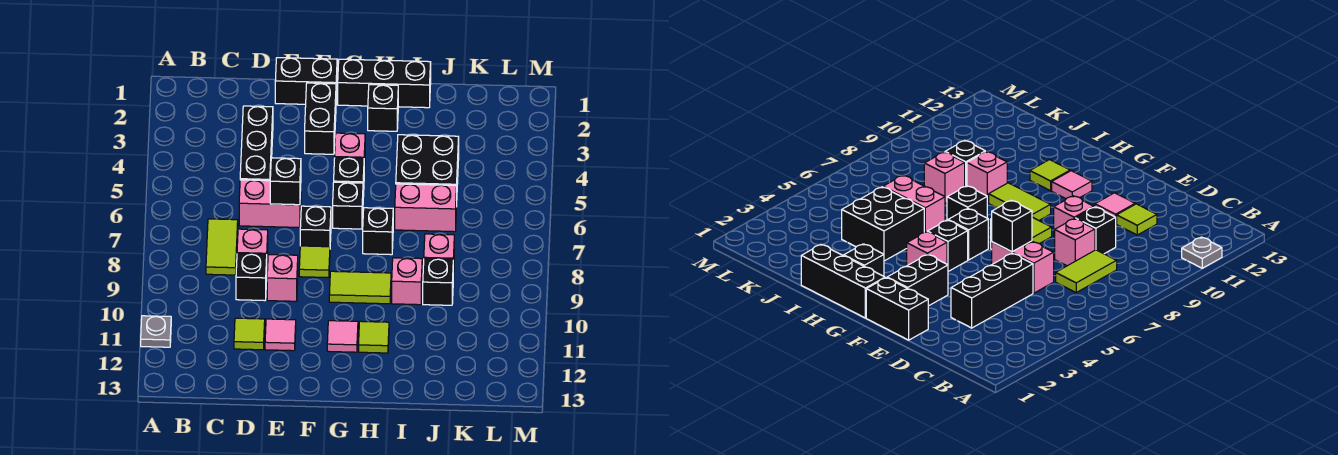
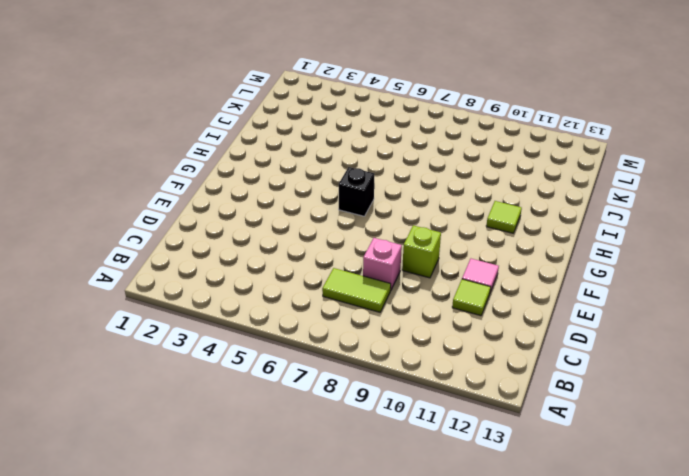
lime brick E9 level 1 -> pink brick E9 level 1
none -> grey plate A11 level 1
none -> black brick D3:D5 level 1
none -> pink brick D6:E6 level 1

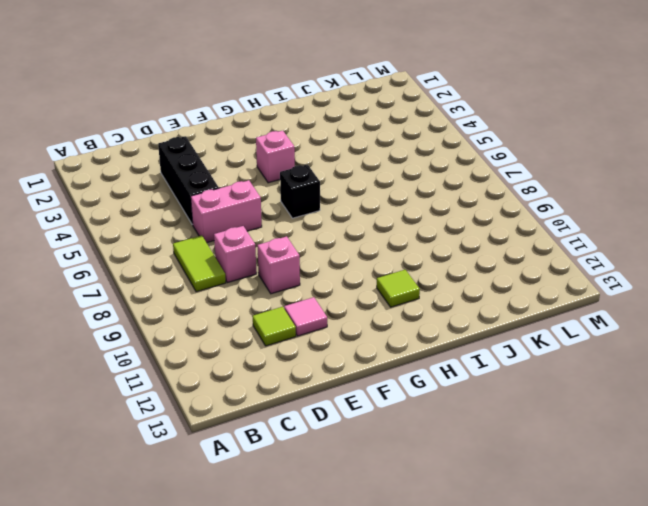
none -> grey plate A11 level 1
none -> black brick D9 level 1
none -> black brick E1:F1 level 1

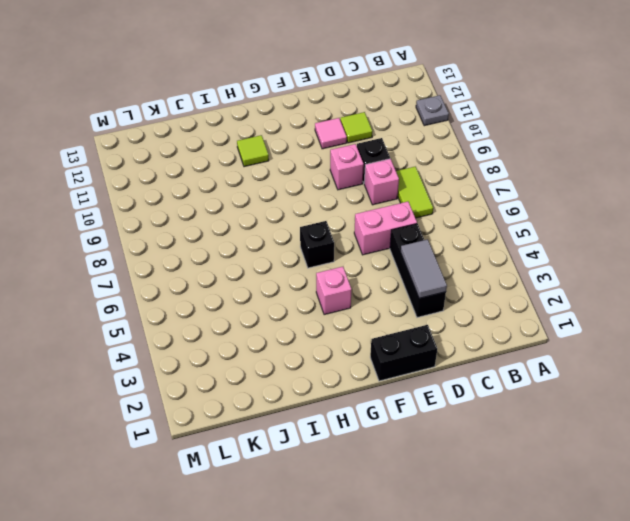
grey tile D3:D4 level 2 -> none
none -> black brick F2:F3 level 1
none -> black brick F7 level 1
none -> lime tile F8 level 1

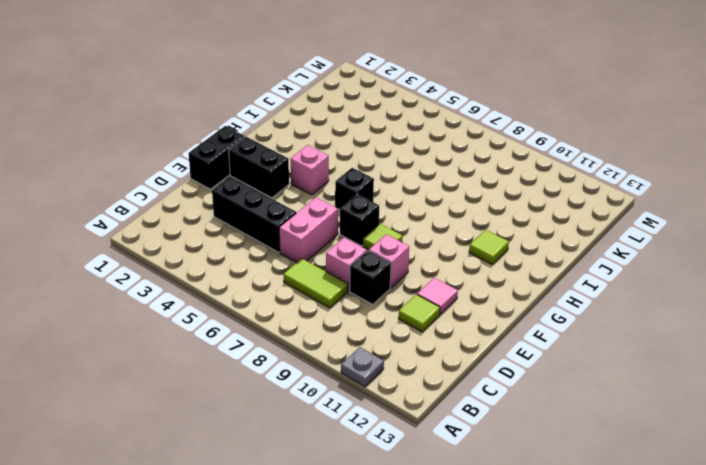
none -> black brick G1:I1 level 1
none -> black brick G5 level 1
none -> lime tile G9:H9 level 1

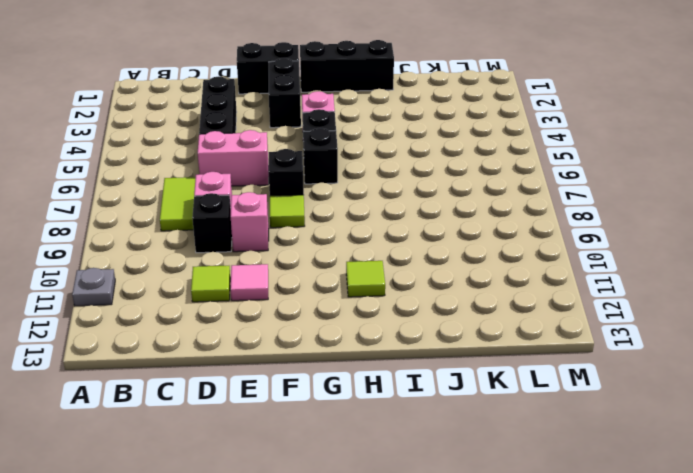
none -> lime tile G9:H9 level 1
none -> pink tile G11 level 1
none -> black brick H2 level 1

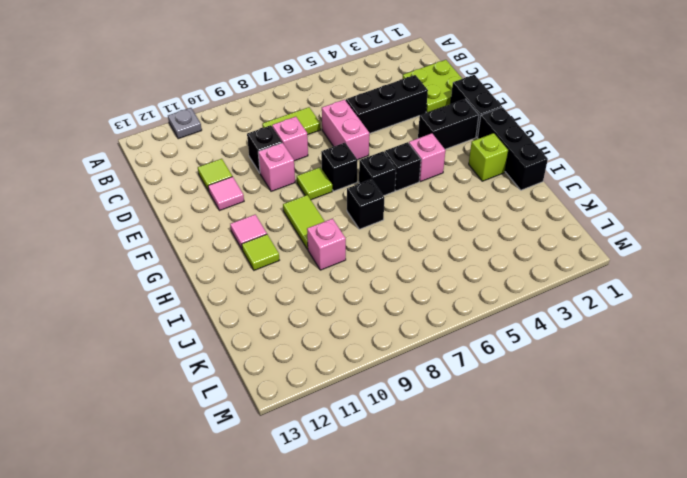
lime plate C1:D2 level 1 -> none
lime brick H2 level 1 -> black brick H2 level 1
none -> black brick I4:J5 level 1
none -> pink brick I6:J6 level 1
none -> pink brick J8 level 1

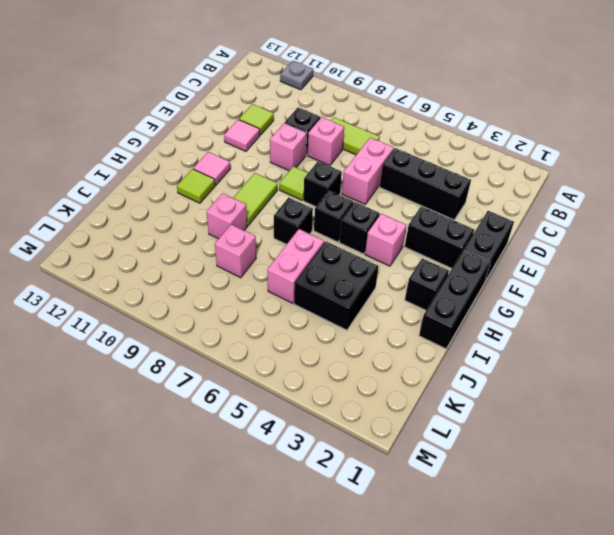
none -> black brick J9 level 1
none -> black brick E6 level 2

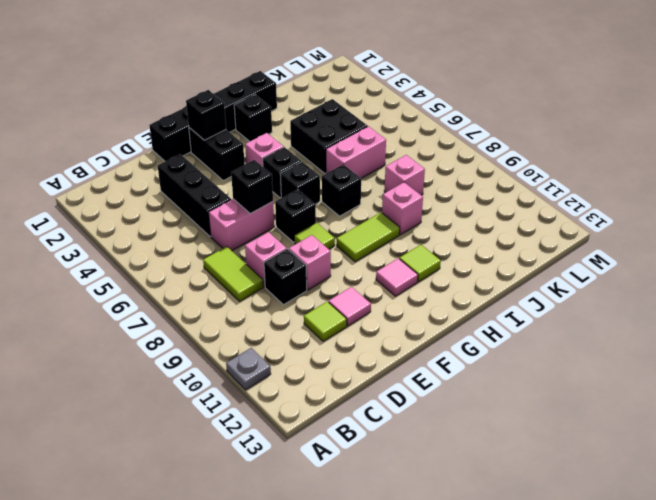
black brick F2 level 2 -> black brick J9 level 1

